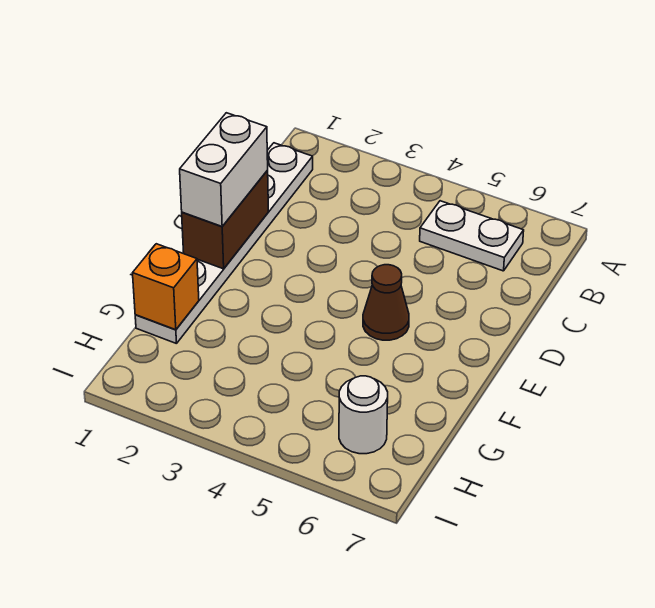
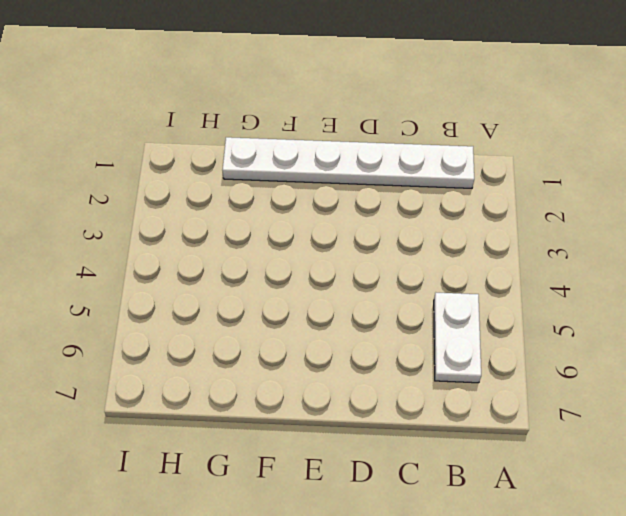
none -> brown cone E5 level 1
none -> white round brick H6 level 1

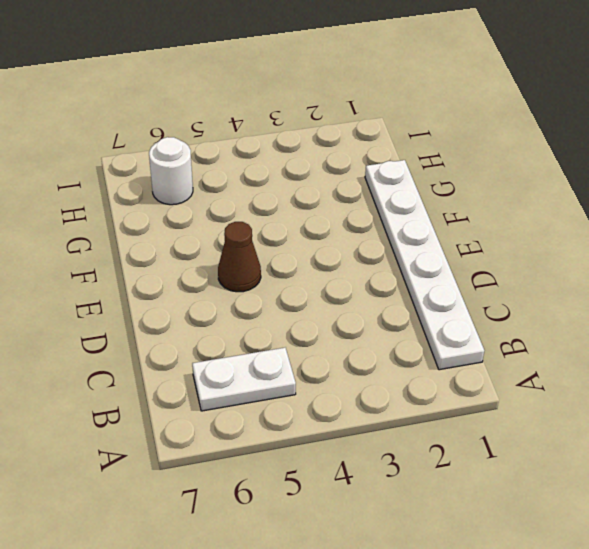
none -> brown brick D1:E1 level 2
none -> orange brick G1 level 2

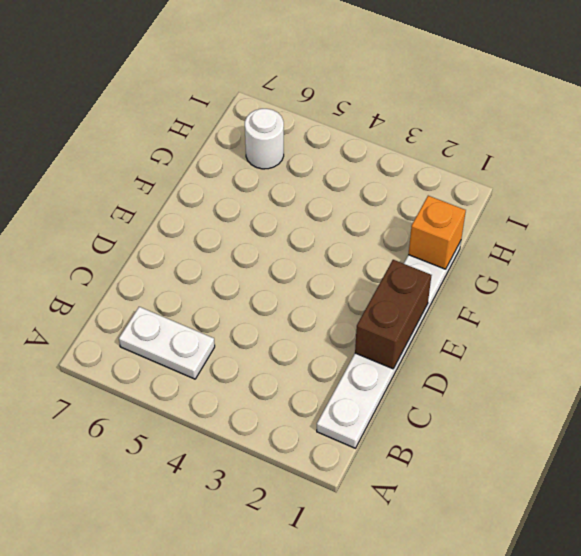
none -> brown cone E5 level 1
none -> white brick D1:E1 level 3

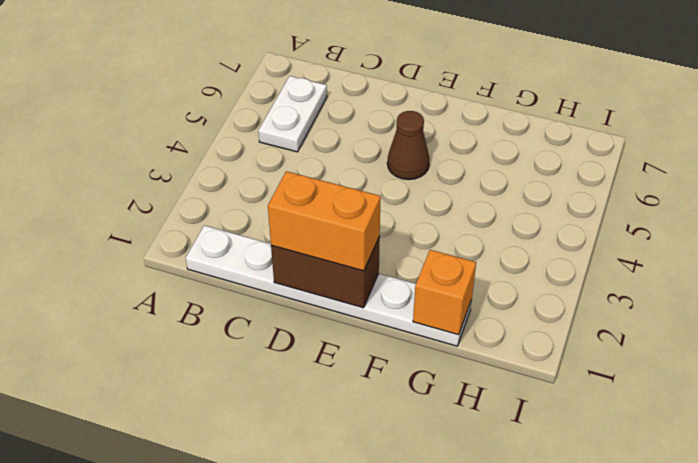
orange brick D1:E1 level 3 -> white brick D1:E1 level 3
none -> white round brick H6 level 1

